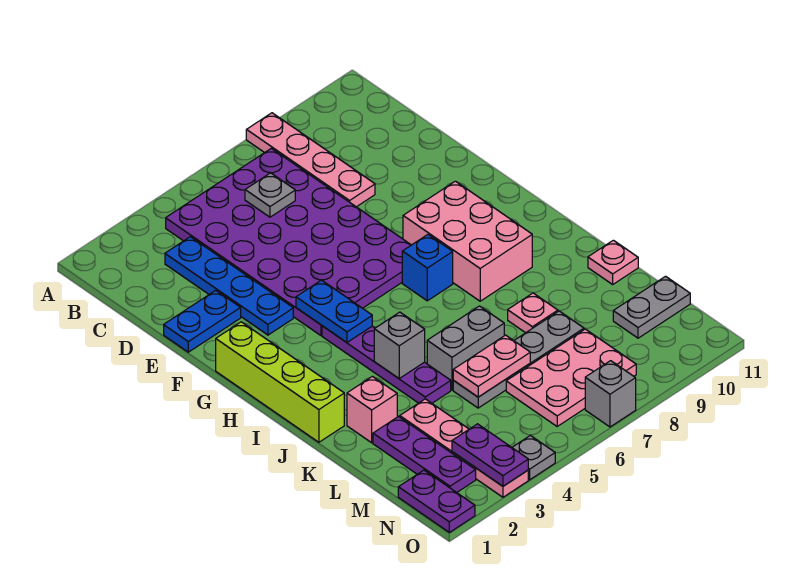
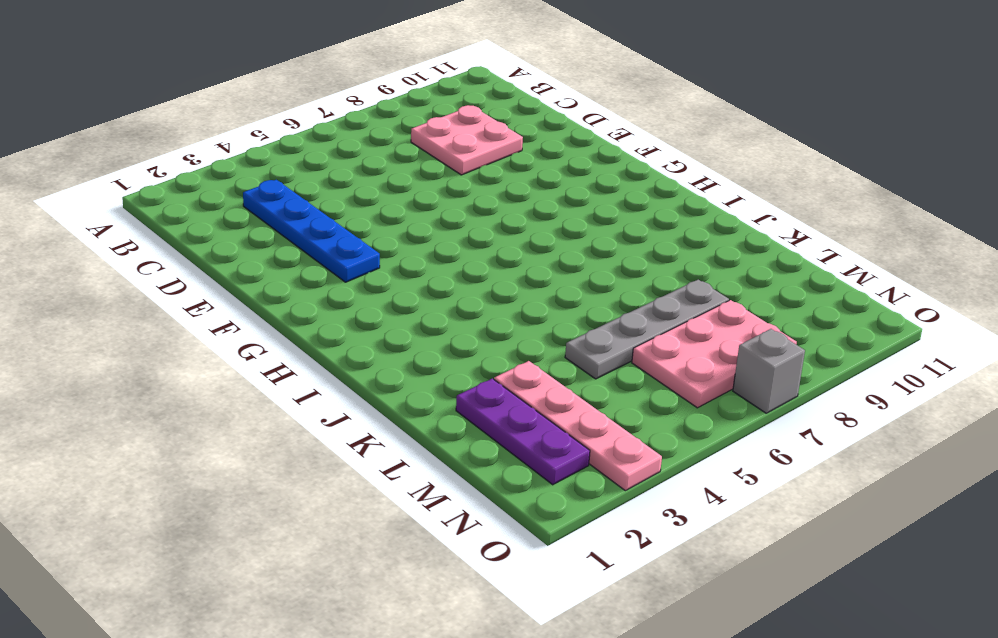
pink plate C8:D9 level 1 -> pink plate A8:D8 level 1
none -> purple plate B4:G7 level 1
none -> blue plate E1:E2 level 1
none -> lime brick G1:J1 level 1

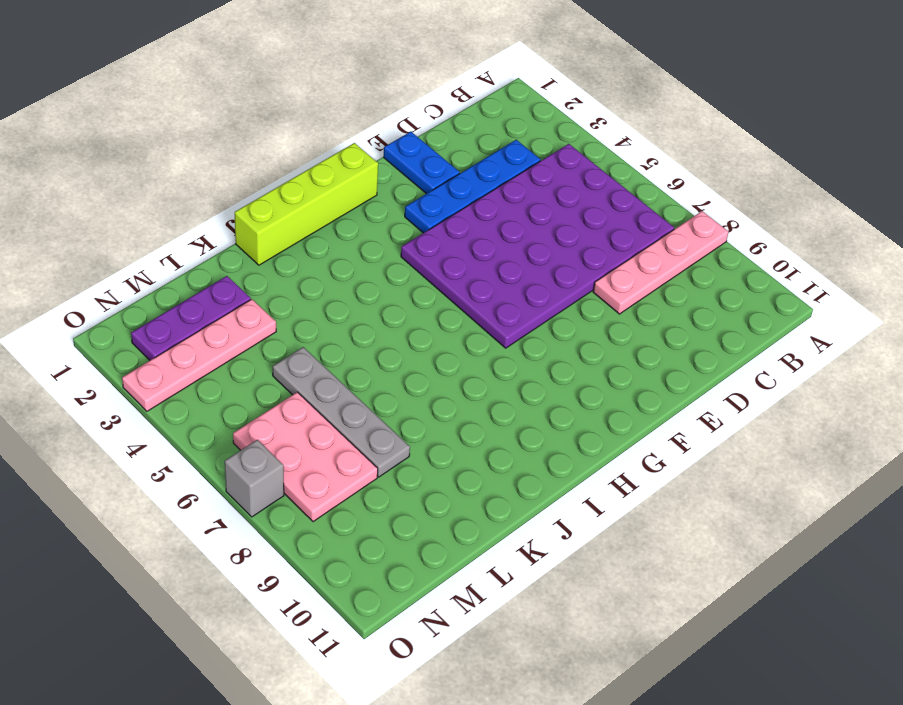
none -> pink brick G8:I9 level 1
none -> purple plate H4:K4 level 1
none -> blue brick H7 level 1

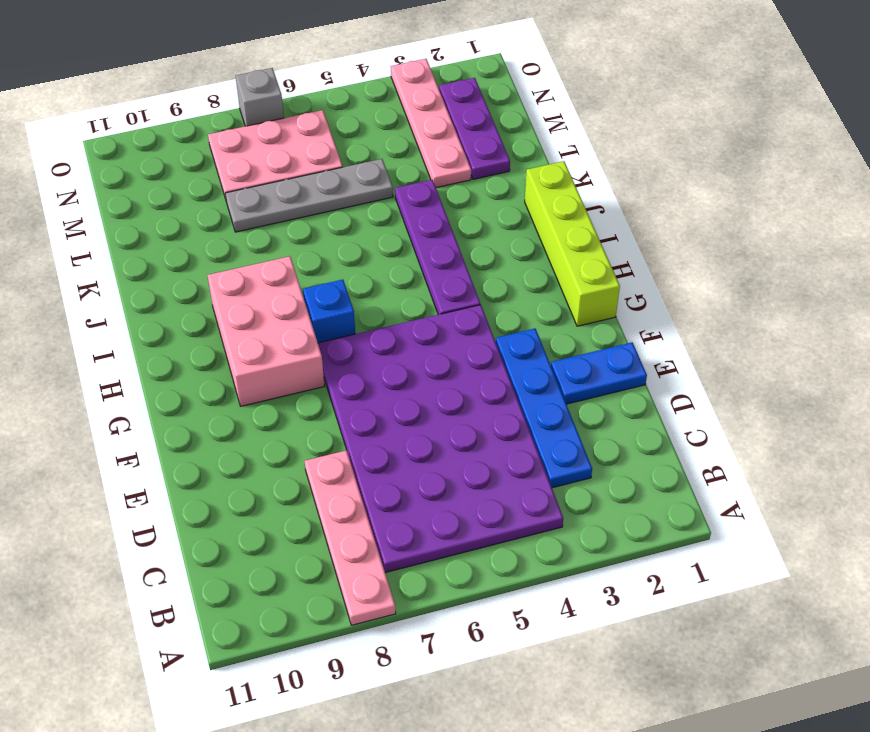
none -> pink brick K2 level 1
none -> grey brick K5:K6 level 1
none -> pink plate K8 level 1

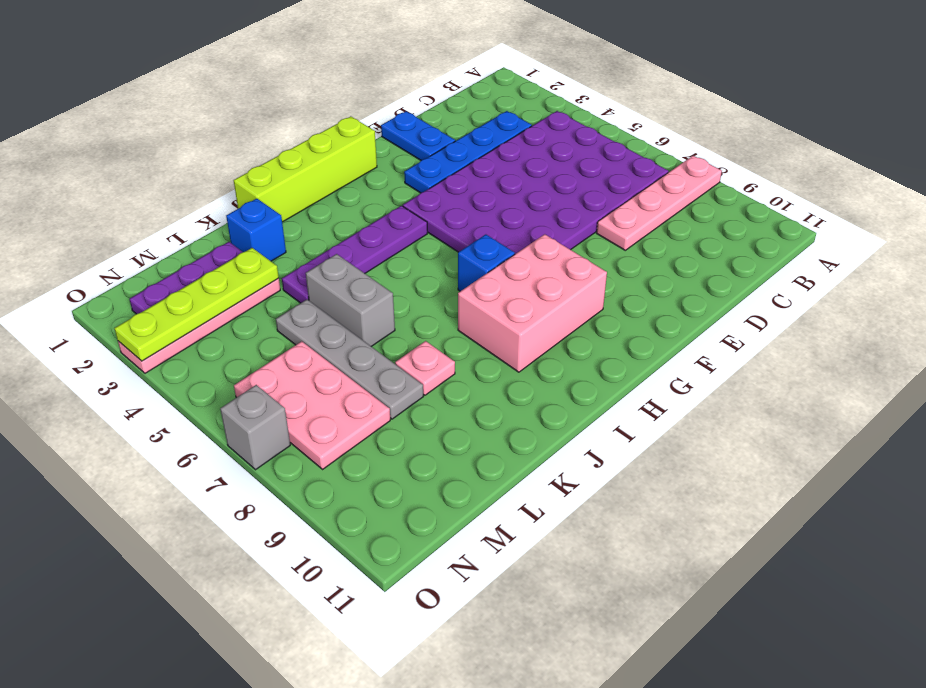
blue brick K2 level 1 -> pink brick K2 level 1
lime plate L3:O3 level 2 -> purple plate N3:O3 level 2
none -> pink plate K11 level 1
none -> grey plate M10:M11 level 1
none -> purple plate N1:O1 level 1

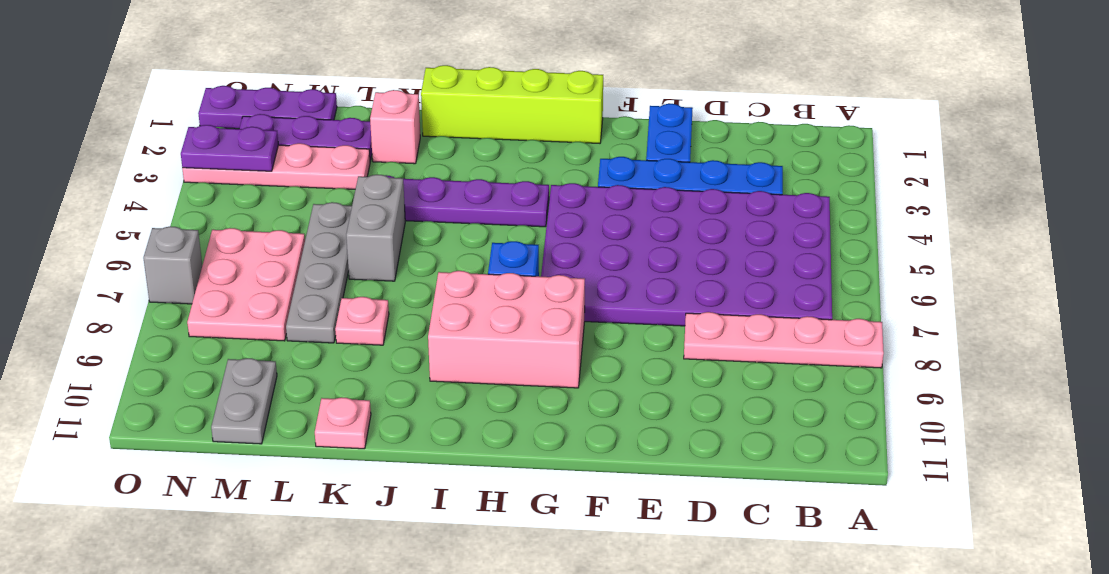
purple plate M1:O1 level 1 -> purple plate N1:O1 level 1
none -> grey plate O4 level 1
none -> grey plate C6 level 2
none -> blue plate G4:H4 level 2

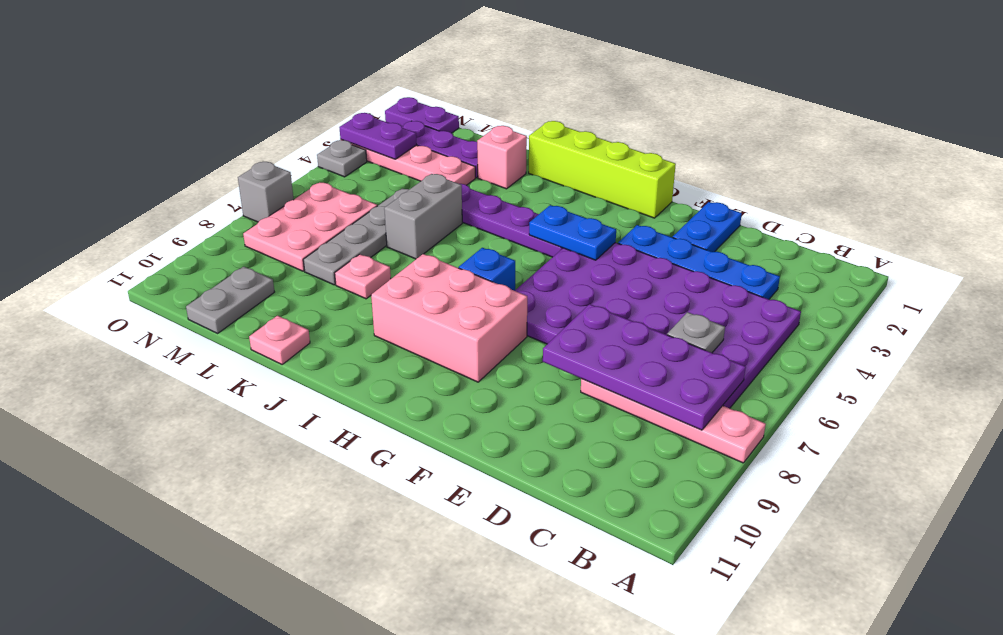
purple plate B7:E8 level 2 -> none
none -> grey brick J4 level 2
none -> pink plate L5:L6 level 2

